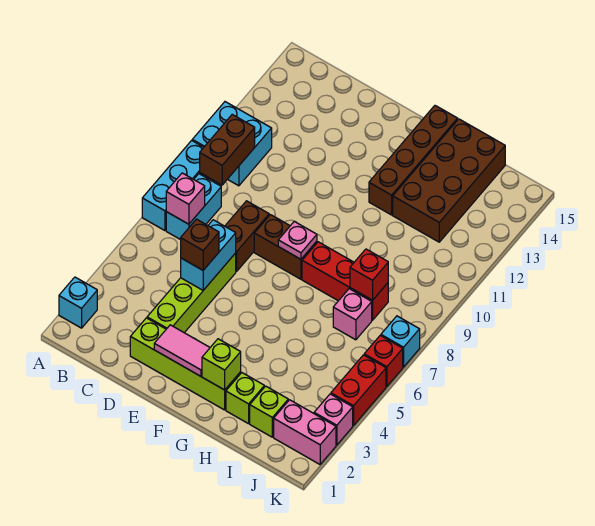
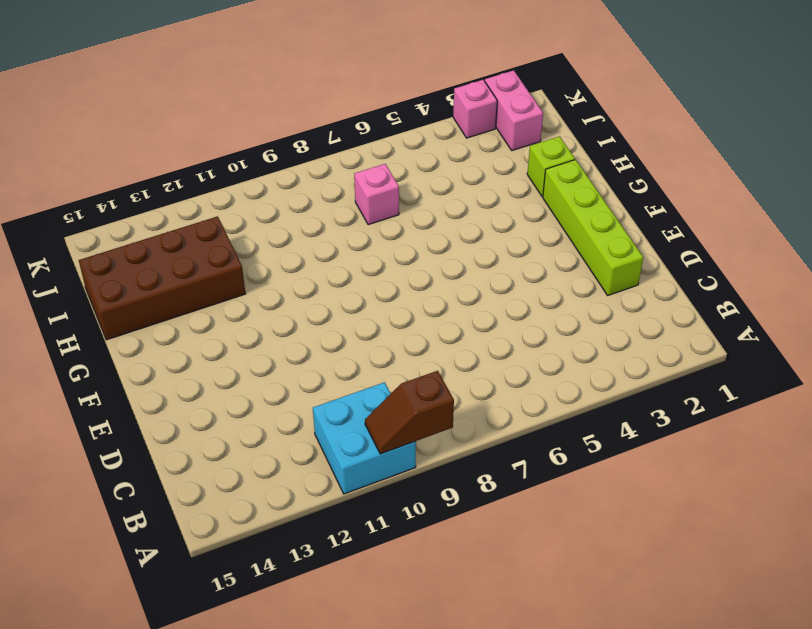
brown slope A9:A10 level 2 top 9 -> none
none -> cyan brick A2 level 1
none -> cyan brick A7:A9 level 1
none -> cyan brick B7:B8 level 1

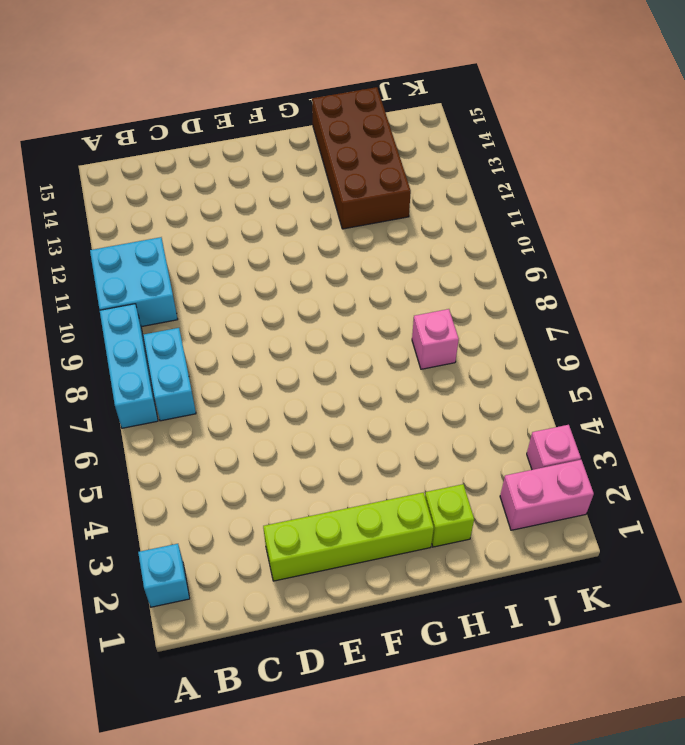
none -> lime brick D3:D6 level 1
none -> brown brick D7:D8 level 1
none -> brown brick E8:F8 level 1

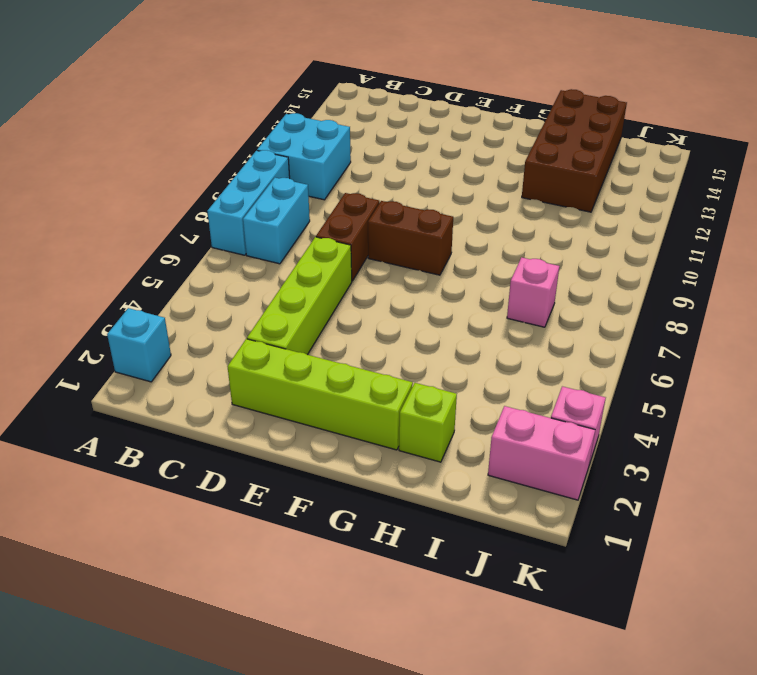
none -> red brick G8:I8 level 1
none -> brown brick G12:G15 level 1
none -> lime brick I2 level 1

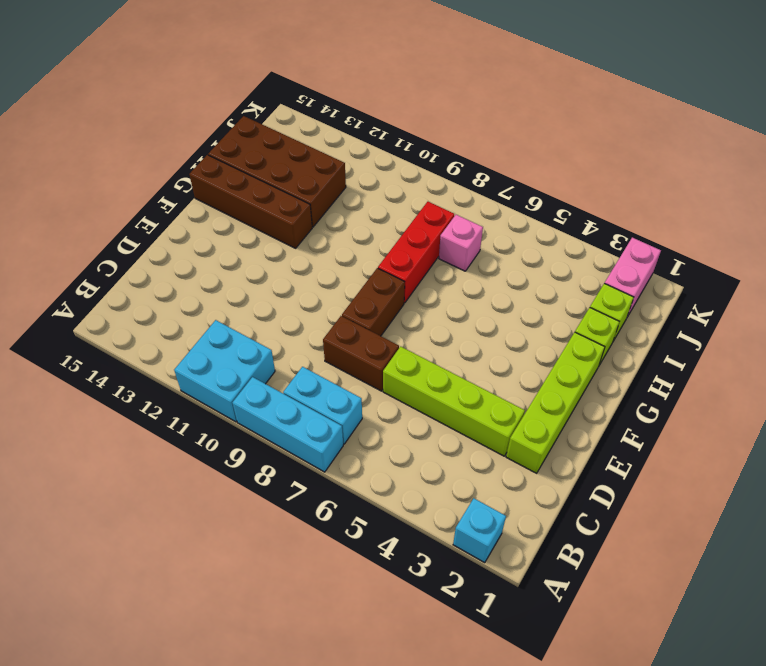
none -> pink brick K3 level 1
none -> red brick K4:K5 level 1
none -> red brick K6 level 1

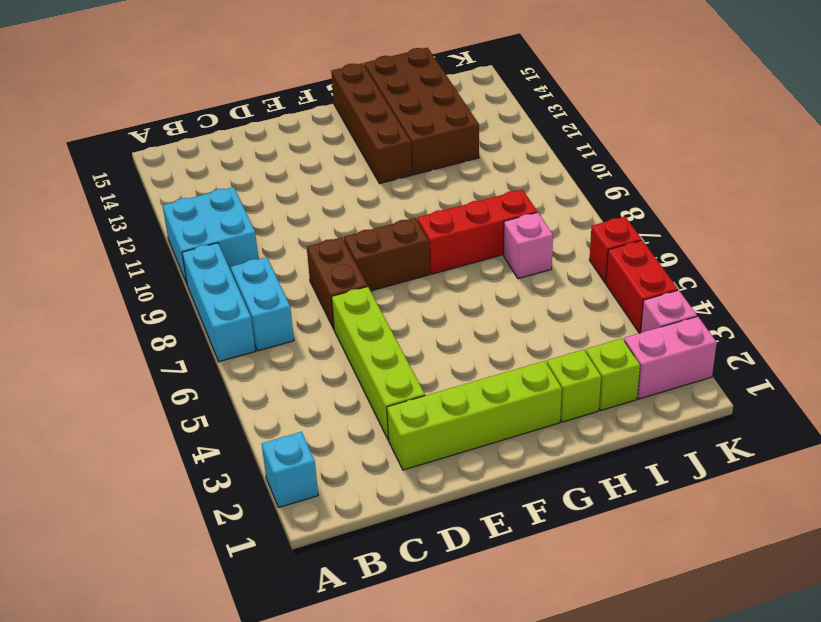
none -> cyan brick K7 level 1
none -> pink brick B7 level 2
none -> brown brick B9:B10 level 2

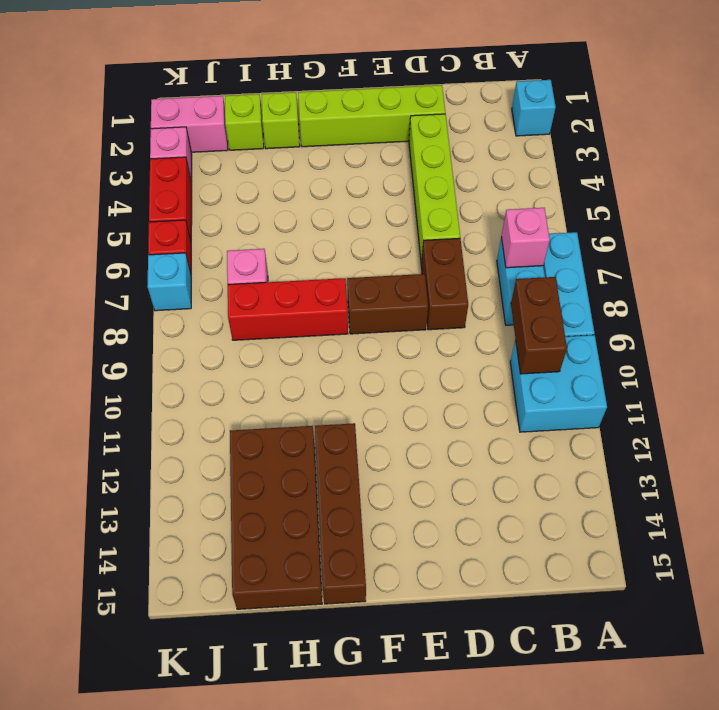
none -> cyan brick D5:D6 level 2
none -> pink tile E2:F2 level 2
none -> pink plate F8 level 2

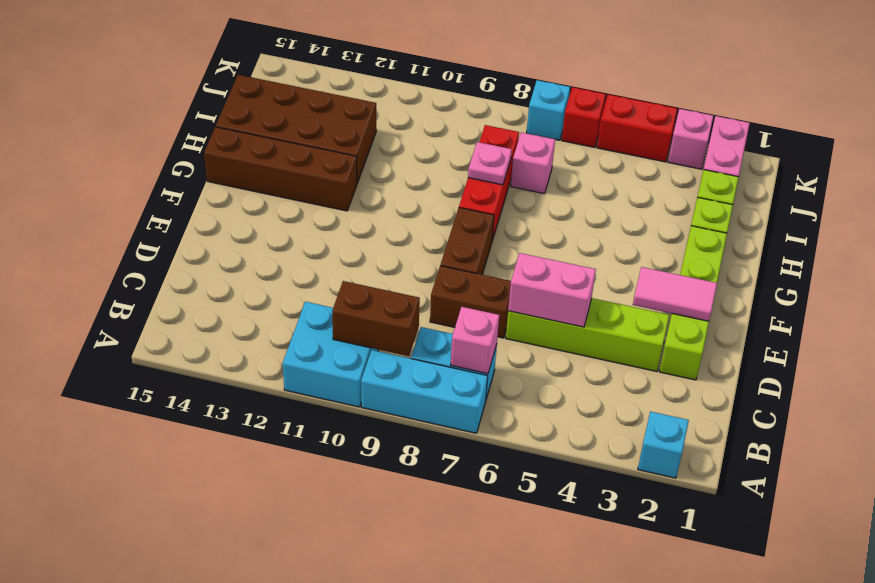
pink brick D5:D6 level 2 -> cyan brick D5:D6 level 2
pink tile E2:E3 level 2 -> pink tile E2:F2 level 2
pink plate H8 level 2 -> pink plate F8 level 2
none -> lime brick G2 level 2
none -> red brick I8 level 2
none -> brown brick D5 level 3

